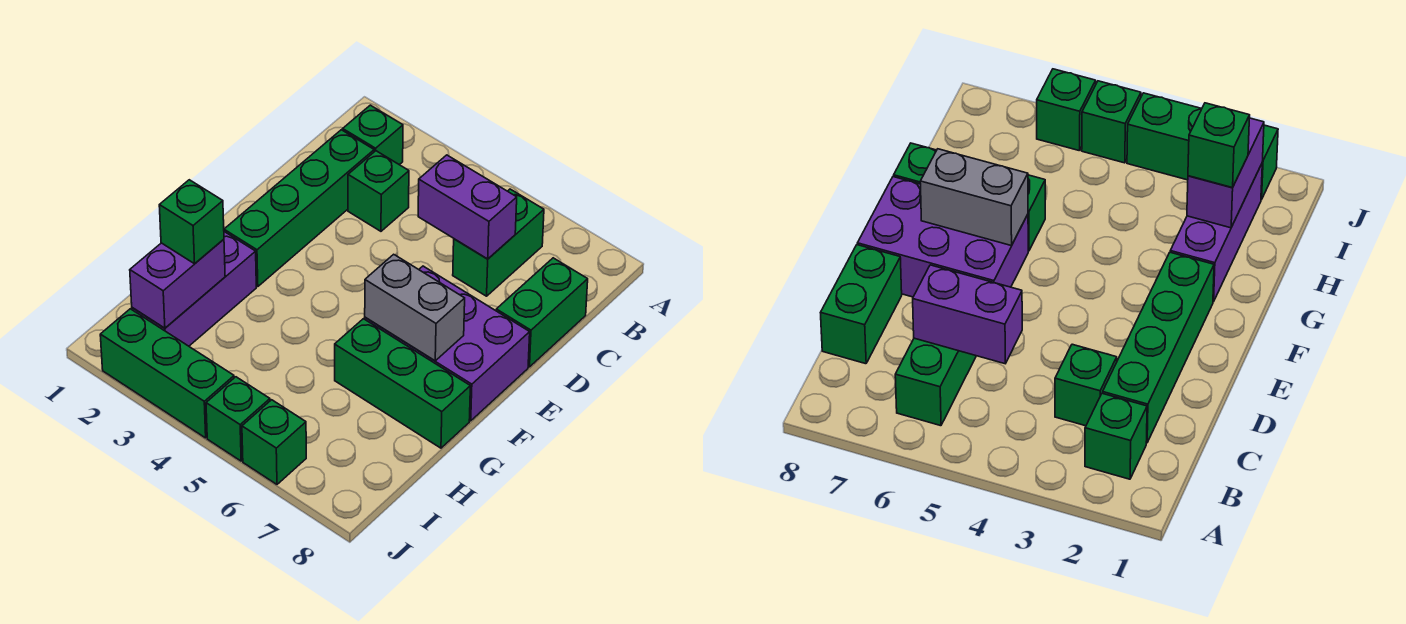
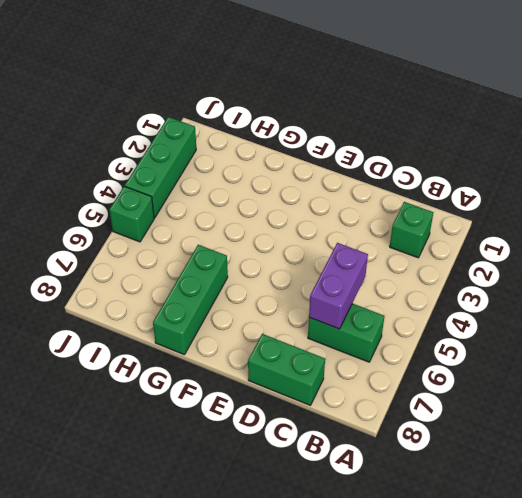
none -> green brick C2:F2 level 1
none -> green brick C3 level 1
none -> purple brick E6:F8 level 1

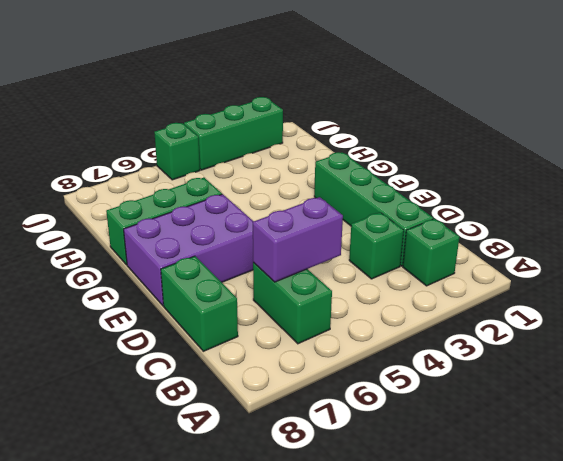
none -> purple brick G2:I2 level 1
none -> green brick J6 level 1
none -> grey brick F6:F7 level 2

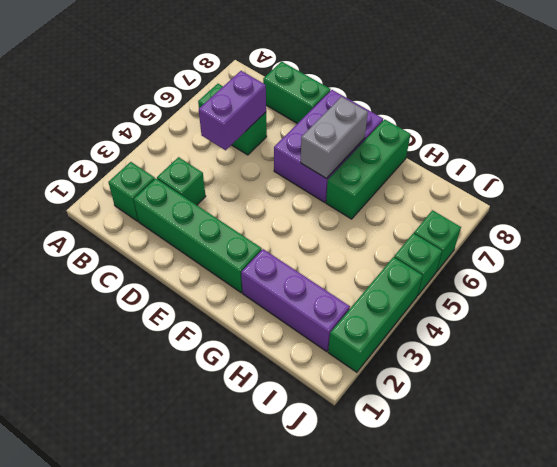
none -> purple brick H2:I2 level 2
none -> green brick H2 level 3

